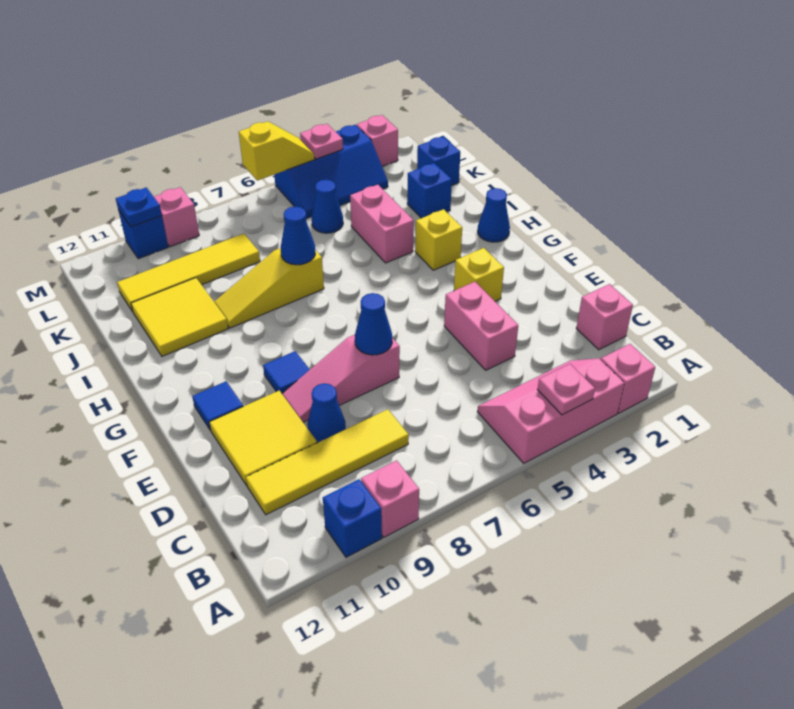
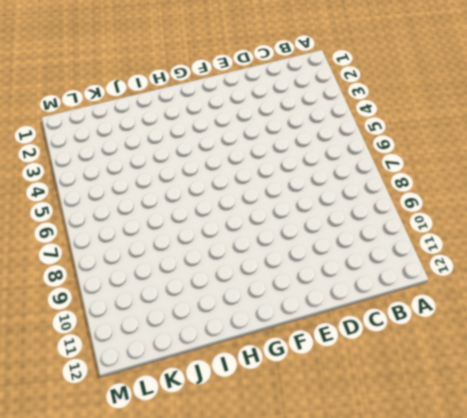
none -> pink brick A2 level 1
none -> pink slope A3:B5 level 1 top A
none -> pink brick A9 level 1
none -> blue brick A10 level 1

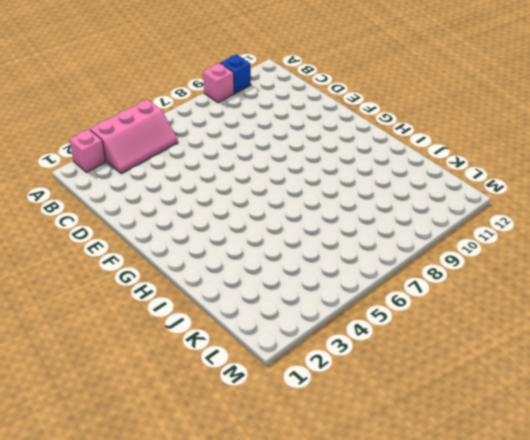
none -> pink brick C1 level 1
none -> yellow tile C8:C11 level 1
none -> pink brick D4:E4 level 1
none -> blue cone D9 level 1

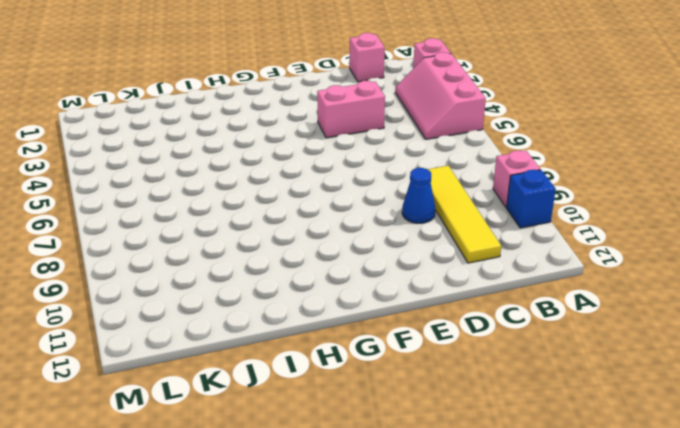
none -> yellow tile D10:E11 level 1
none -> pink slope E7:E9 level 1 top 7
none -> yellow brick F3 level 1
none -> blue tile F9 level 1

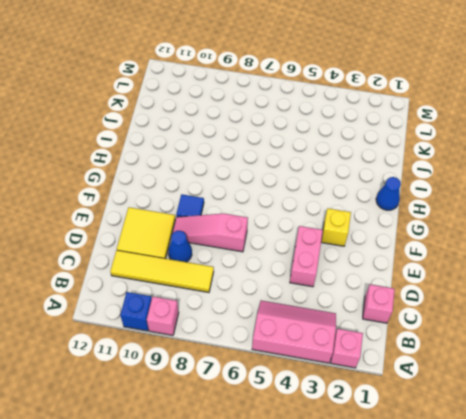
none -> blue tile F11 level 1
none -> yellow brick H3 level 1
none -> pink brick I4:J4 level 1
none -> yellow slope I7:I9 level 1 top 7

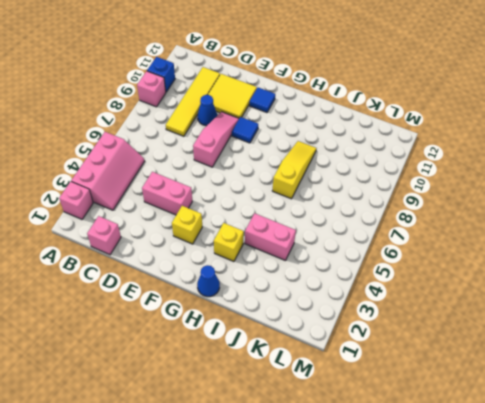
none -> yellow tile I10:J11 level 1
none -> blue brick J2 level 1
none -> blue brick K1 level 1
none -> blue cone K5 level 1

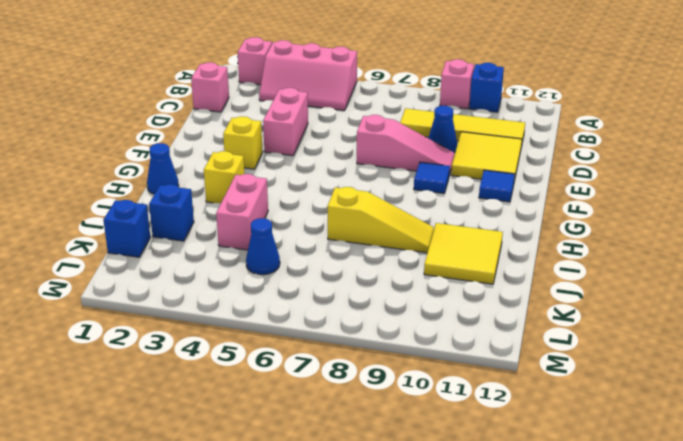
none -> yellow tile K8:K11 level 1
none -> blue slope L3:M5 level 1 top M
none -> pink brick M2 level 1
none -> pink brick M9 level 1

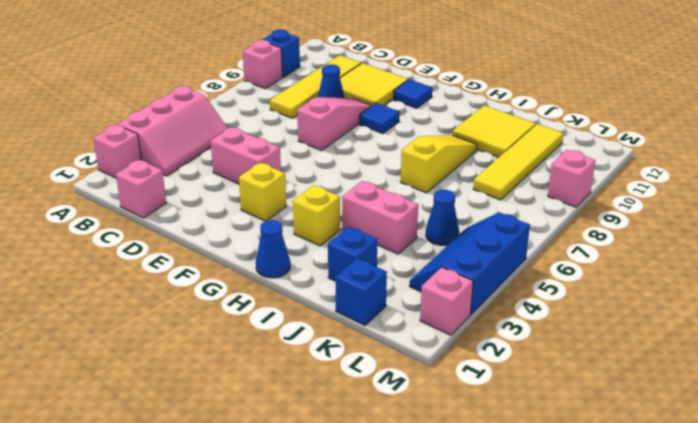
none -> blue brick M10 level 1
none -> pink plate A4 level 2
none -> blue cone E7 level 2
none -> blue cone I7 level 2

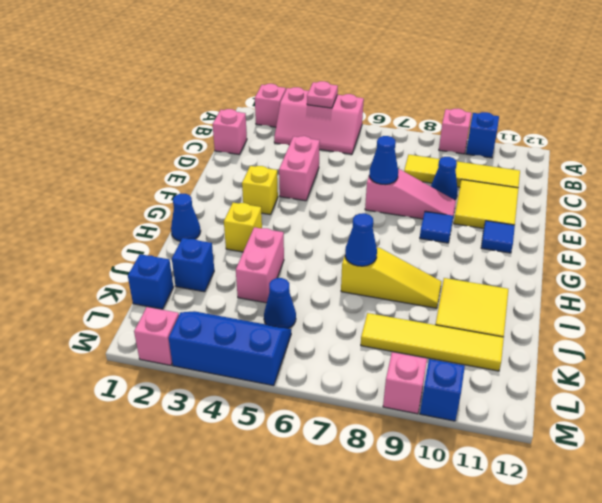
none -> pink plate M4 level 2
none -> yellow slope M5:M6 level 2 top 6
none -> blue plate M10 level 2

